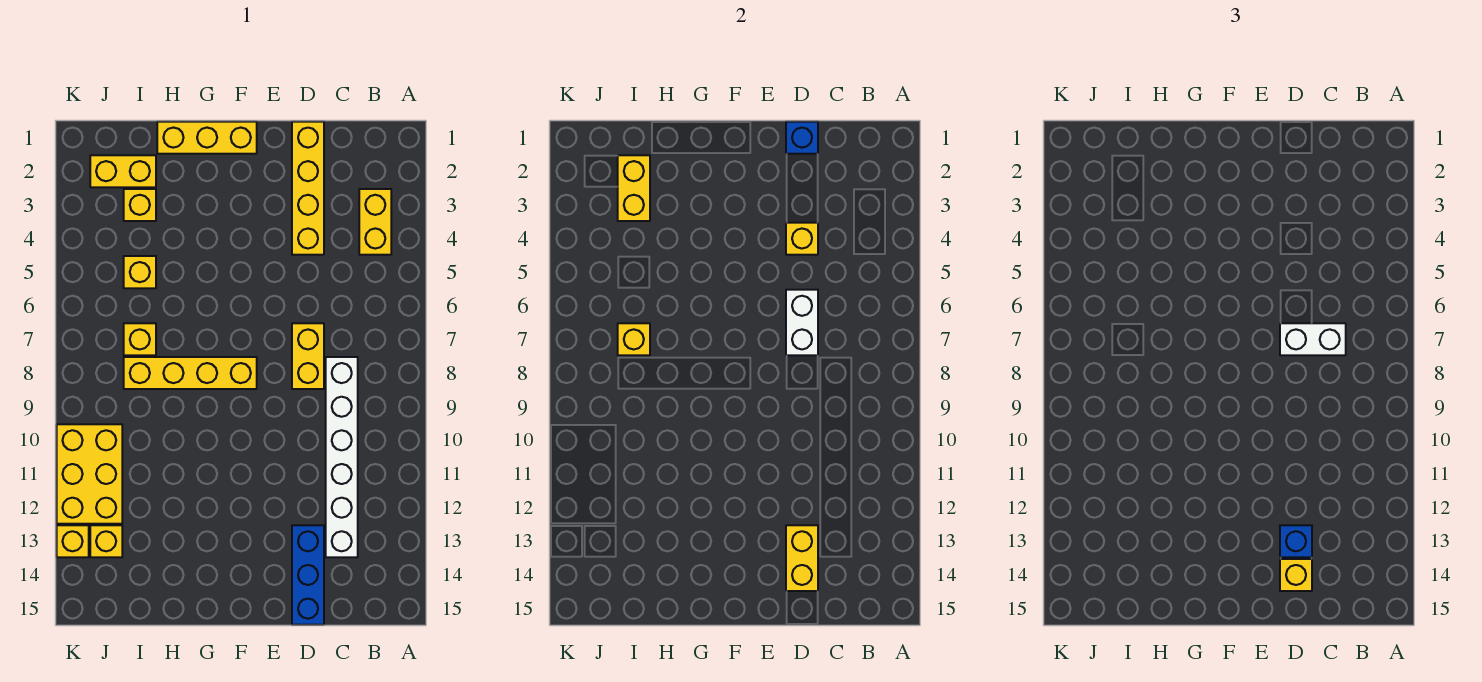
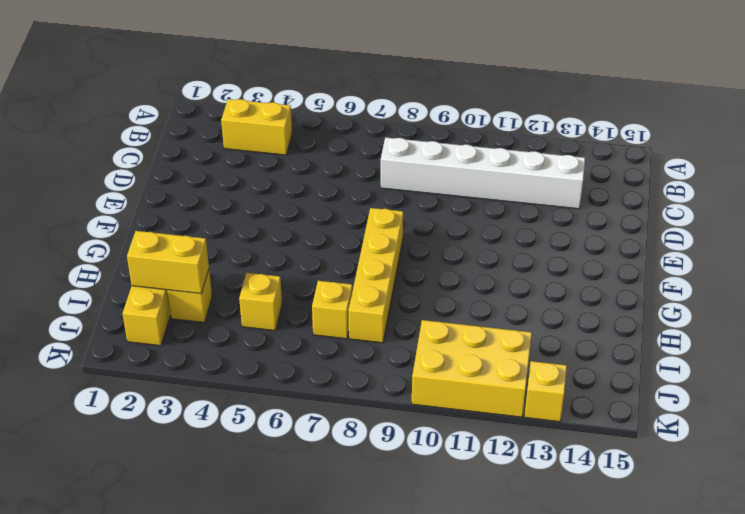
none -> yellow brick D1:D4 level 1
none -> yellow brick D7:D8 level 1
none -> blue brick D13:D15 level 1

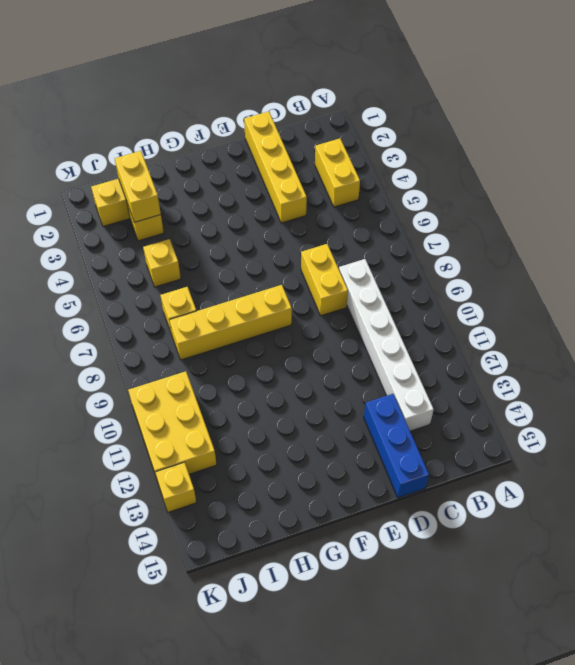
none -> yellow brick F1:H1 level 1
none -> yellow brick J13 level 1
none -> blue brick D1 level 2

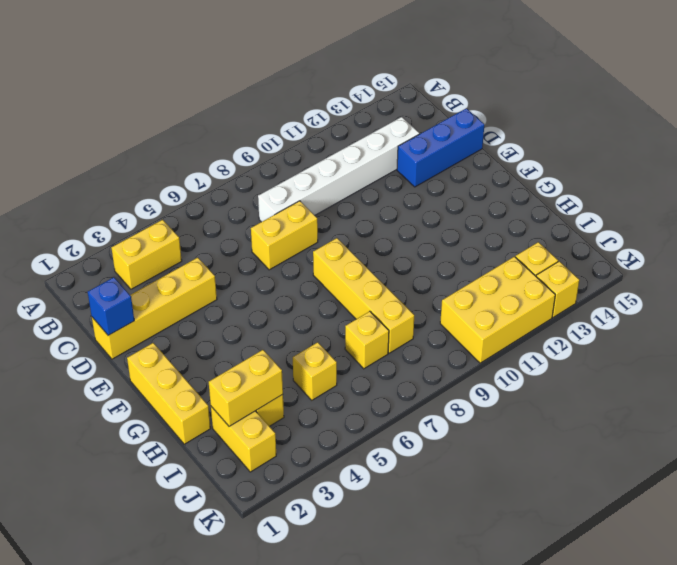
none -> yellow brick D4 level 2
none -> white brick D6:D7 level 2
none -> yellow brick D13:D14 level 2

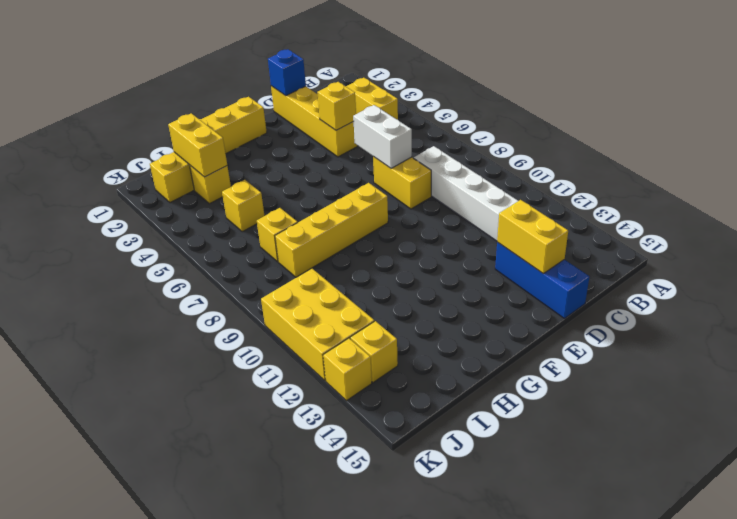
none -> yellow brick I7 level 2
none -> white brick C7:D7 level 3
none -> blue brick D13 level 3

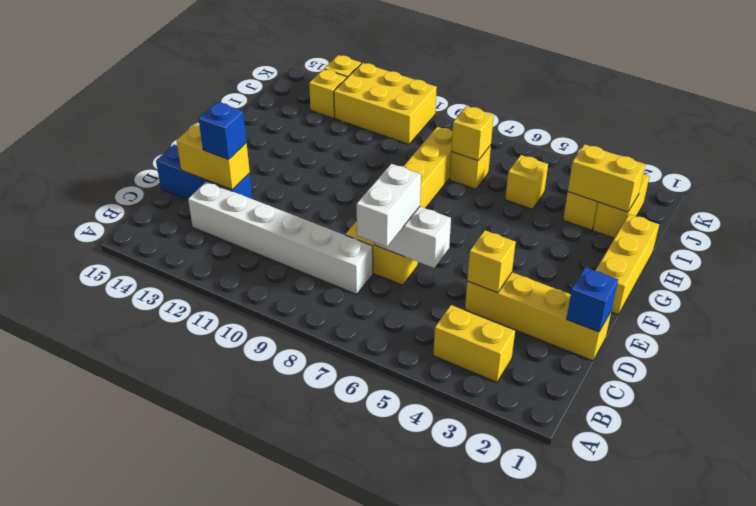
none -> yellow brick D14 level 3

